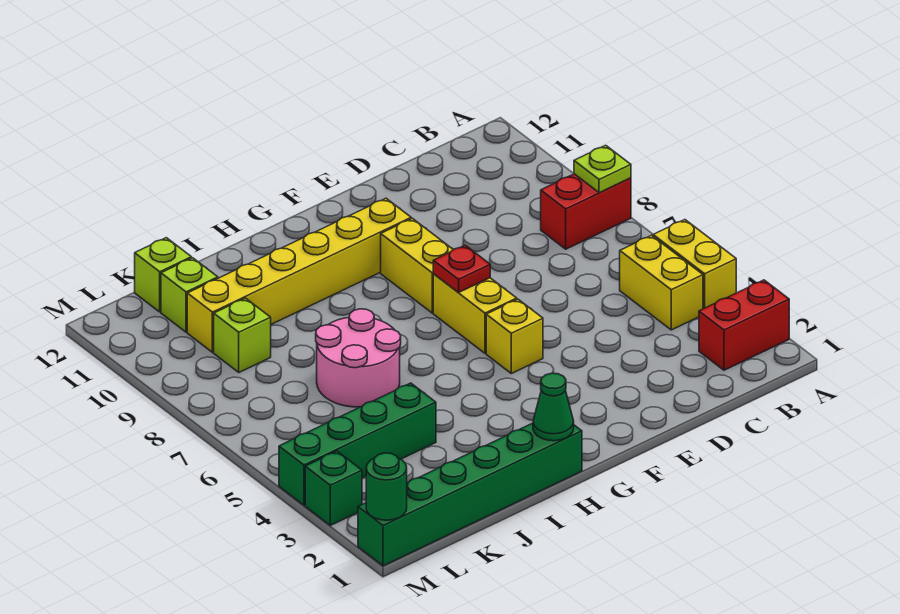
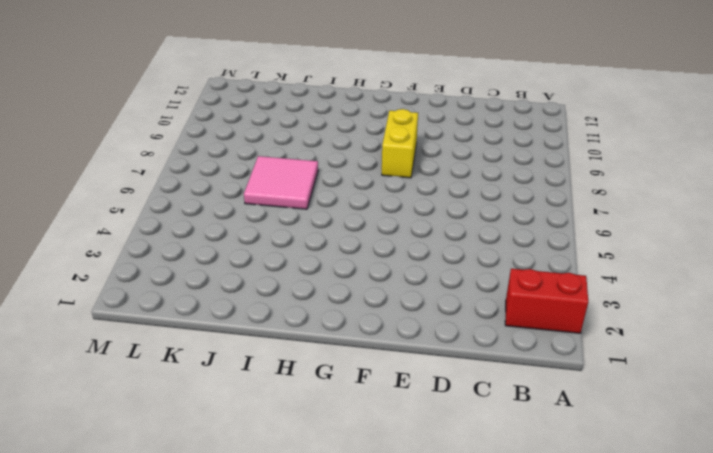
pink tile I6:J7 level 1 -> pink round brick I6:J7 level 1
none -> yellow brick A4:A5 level 1
none -> red brick A8:B8 level 1
none -> yellow brick B4:B5 level 1

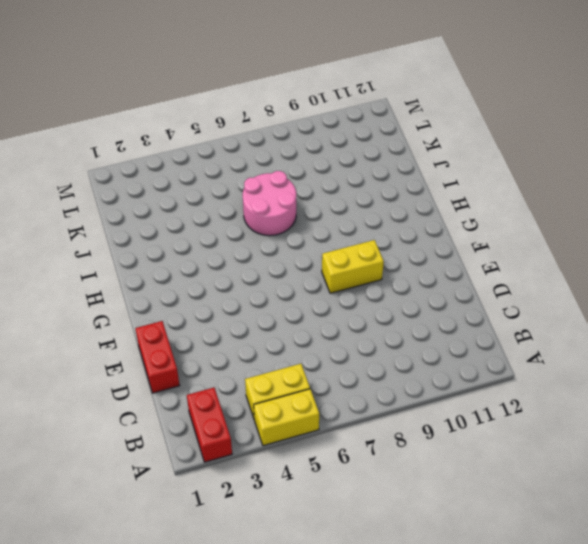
red brick D1:E1 level 1 -> red brick A8:B8 level 1
none -> yellow brick F5 level 1
none -> yellow brick F6:F7 level 1
none -> yellow brick F10:K10 level 1

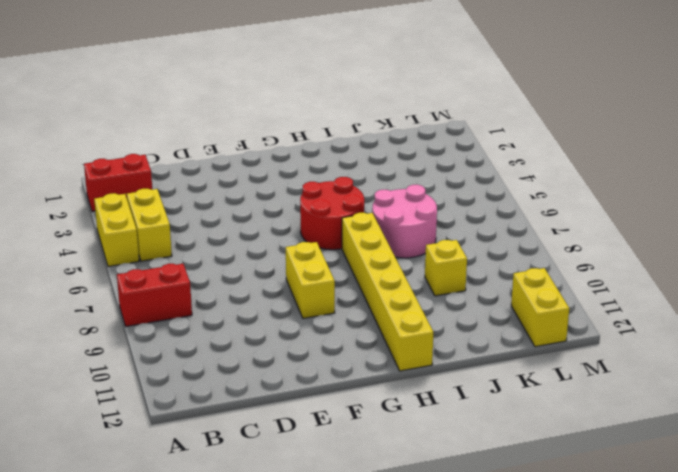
red round brick G5:H6 level 1 -> none
yellow brick H7:H12 level 1 -> yellow brick F10:K10 level 1
yellow brick J9 level 1 -> yellow brick F5 level 1
yellow brick L11:L12 level 1 -> yellow brick F6:F7 level 1
none -> green brick H1:M1 level 1
none -> green brick J4:M4 level 1
none -> lime brick K9 level 1

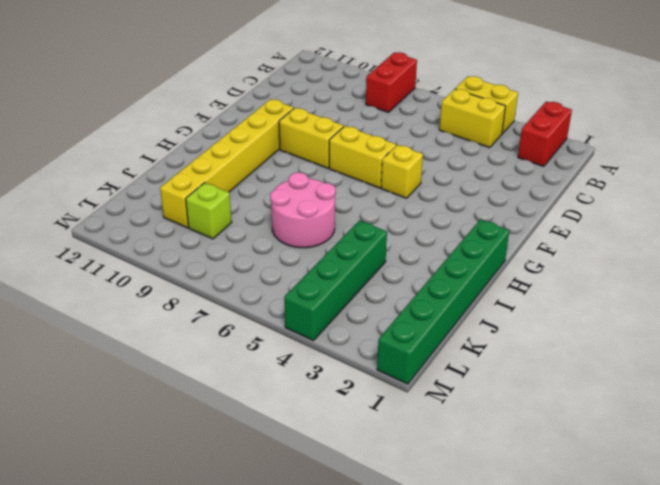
none -> lime brick K11 level 1
none -> lime brick K12 level 1
none -> green brick M3 level 1

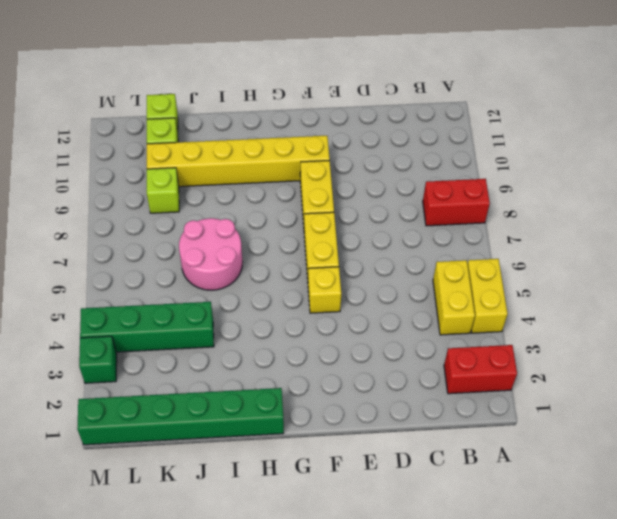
none -> lime plate A8 level 2
none -> red plate F7 level 2
none -> green cone H1 level 2

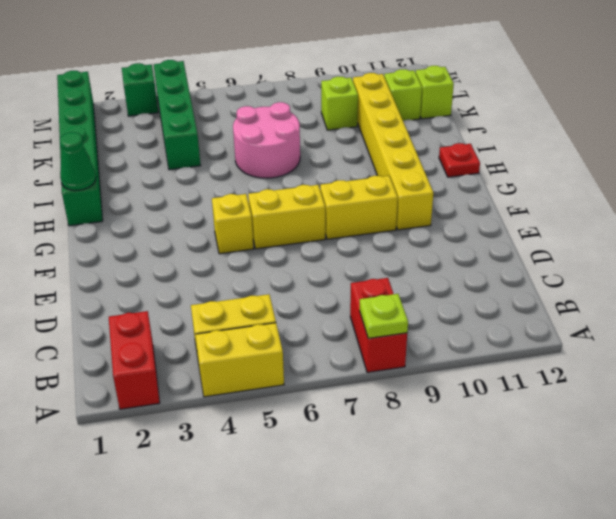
red plate H12 level 1 -> red plate F7 level 2
none -> green round brick M1 level 2

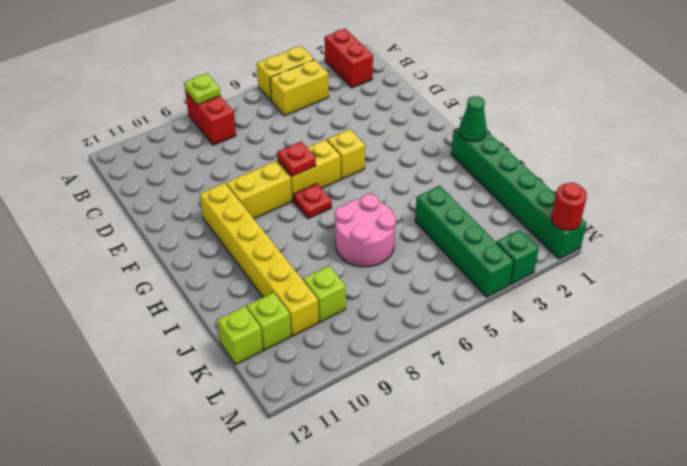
red plate G7 level 1 -> none
red round brick M1 level 2 -> green round brick M1 level 2

